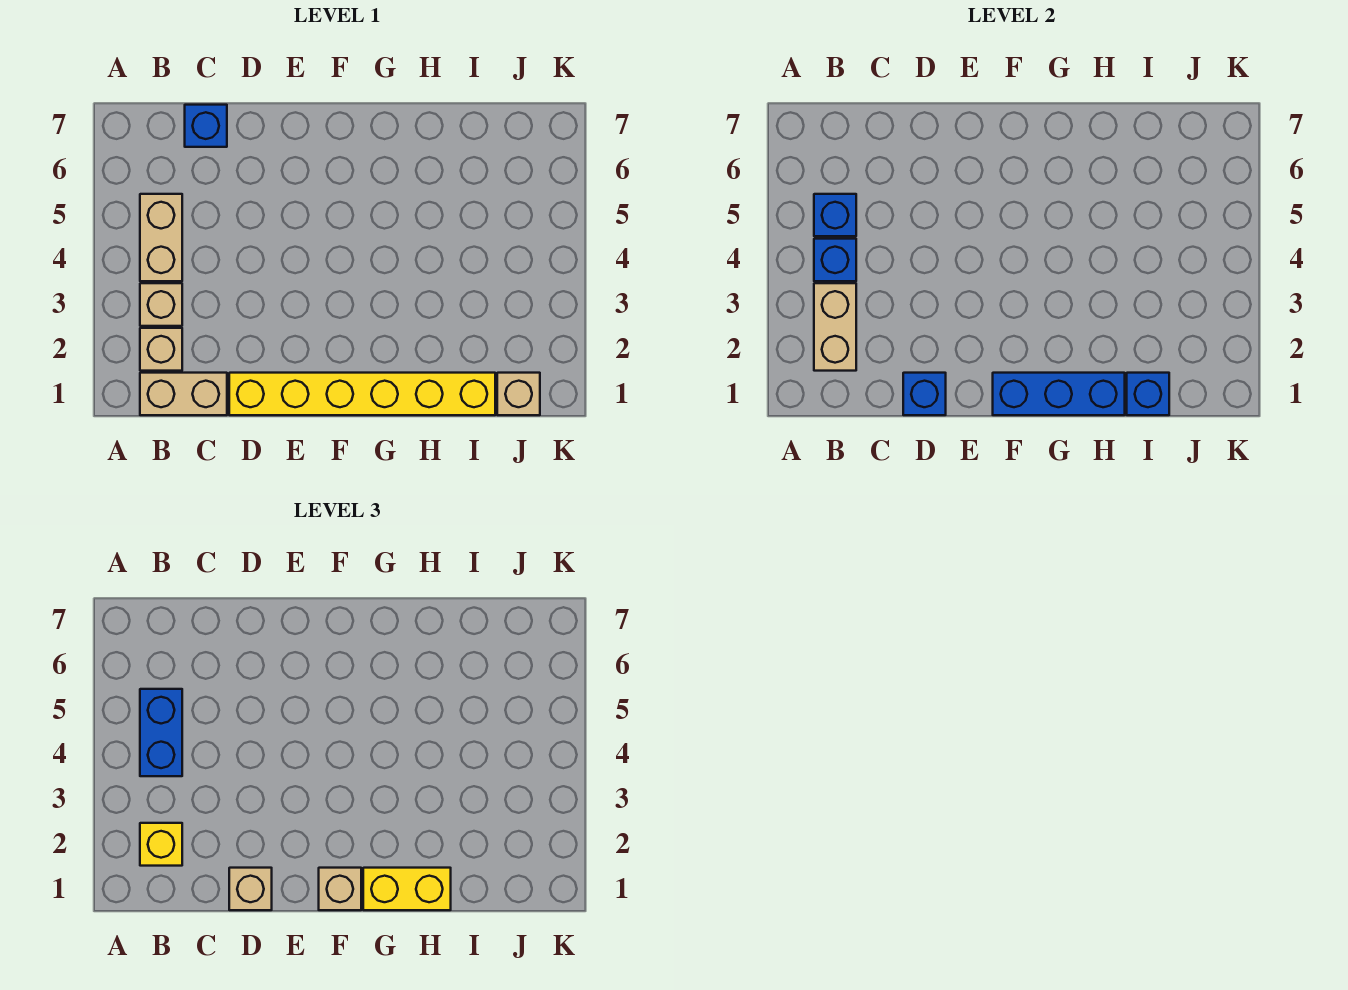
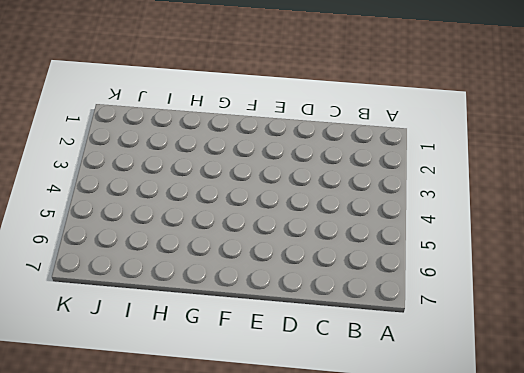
none -> tan brick B1:C1 level 1
none -> tan brick B2 level 1
none -> tan brick B3 level 1

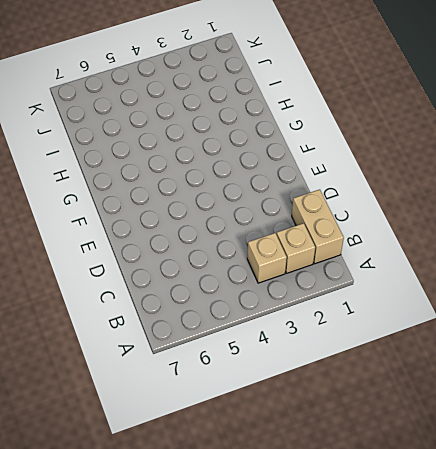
none -> tan brick B4:B5 level 1
none -> blue brick C7 level 1
none -> yellow brick D1:I1 level 1

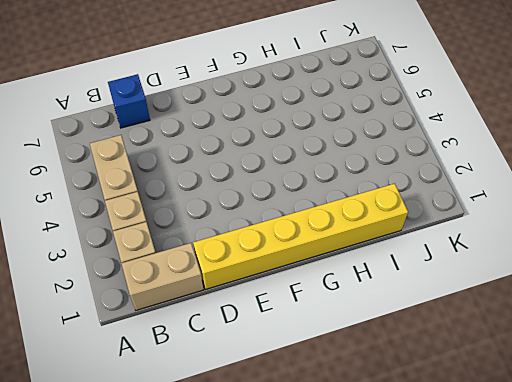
none -> tan brick J1 level 1
none -> tan brick B2:B3 level 2
none -> blue brick B4 level 2

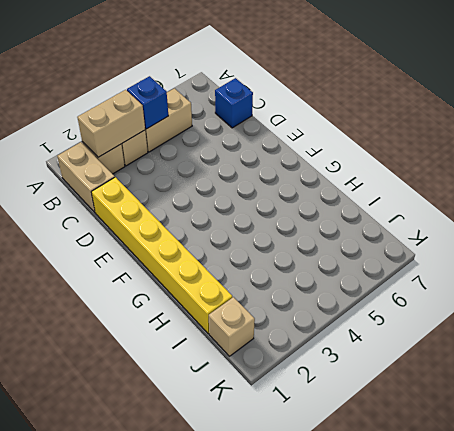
none -> blue brick B5 level 2
none -> blue brick D1 level 2
none -> blue brick F1:H1 level 2

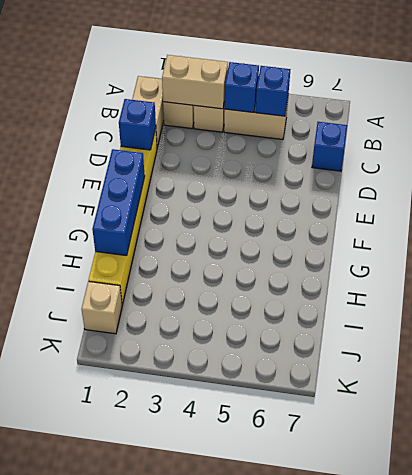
none -> blue brick I1 level 2
none -> yellow brick B2 level 3
none -> blue brick B4:B5 level 3

